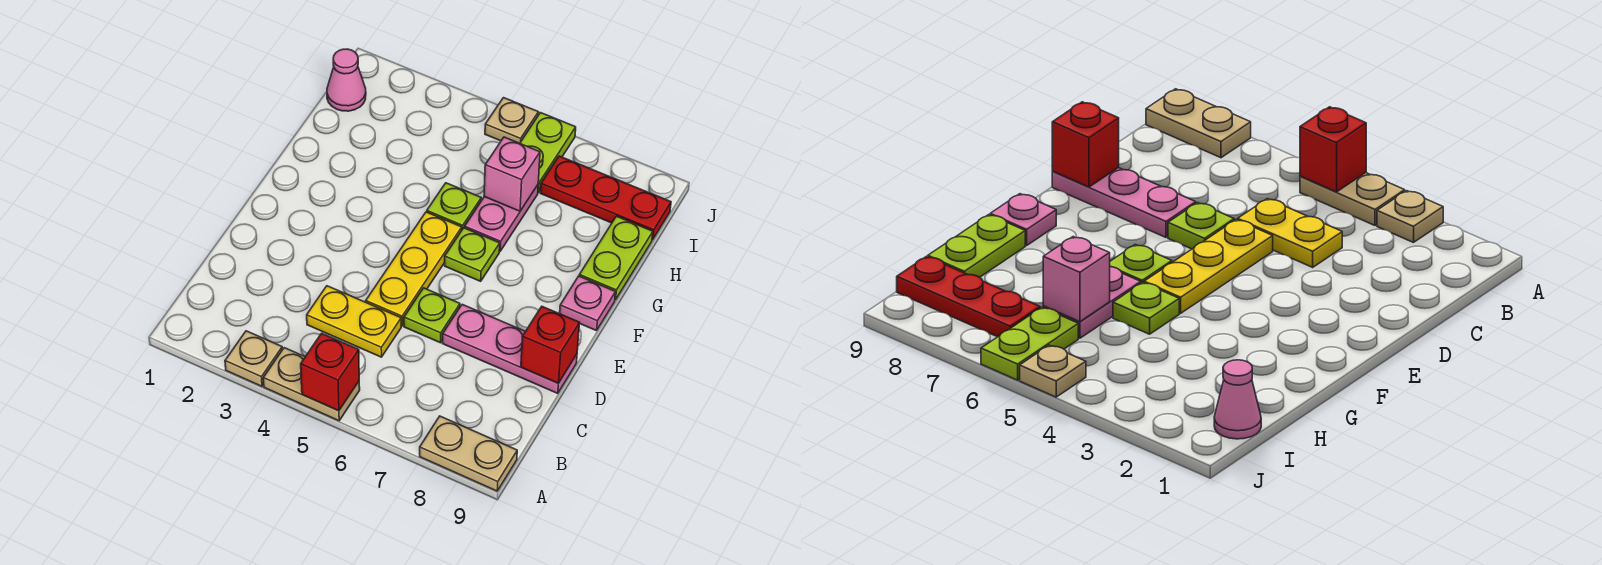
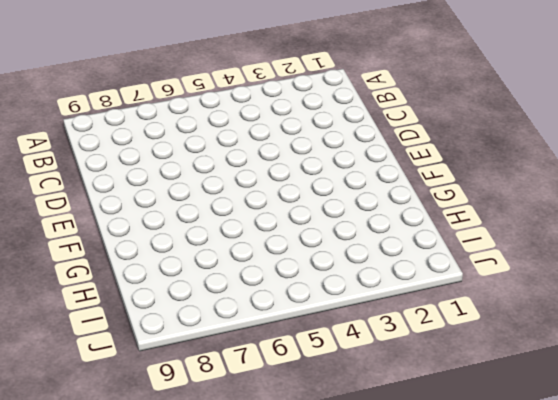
none -> tan plate A3 level 1
none -> tan plate A4:A5 level 1
none -> tan plate A8:A9 level 1

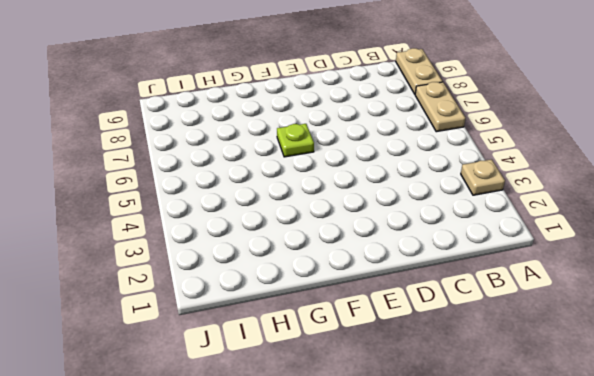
tan plate A6:A7 level 1 -> tan plate A4:A5 level 1
none -> yellow plate C4:C5 level 1
none -> yellow plate D5:F5 level 1
none -> lime plate D6 level 1

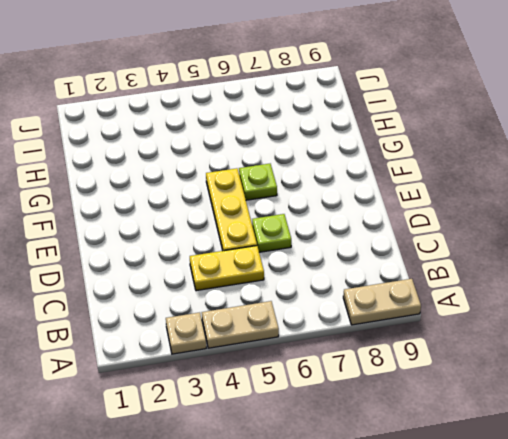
none -> pink plate D7:D9 level 1
none -> pink plate F9 level 1
none -> lime plate G5 level 1

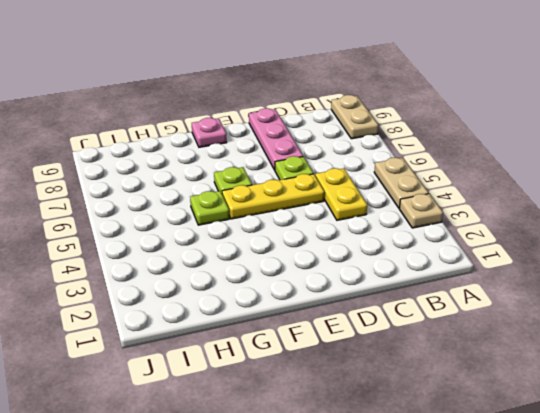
none -> pink plate G6:H6 level 1
none -> lime plate G9:H9 level 1
none -> pink cone I1 level 1

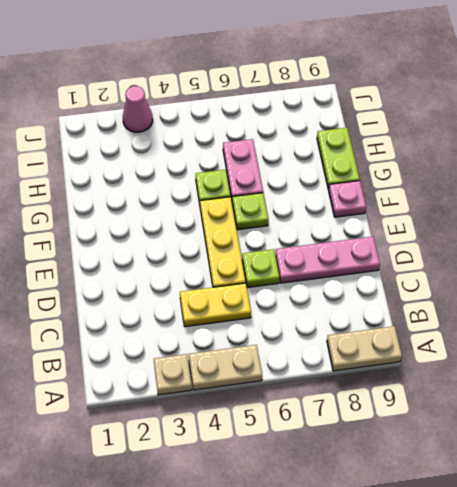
pink cone J3 level 1 -> pink cone I1 level 1
none -> lime plate I6:J6 level 1
none -> red plate I7:I9 level 1
none -> tan plate J5 level 1

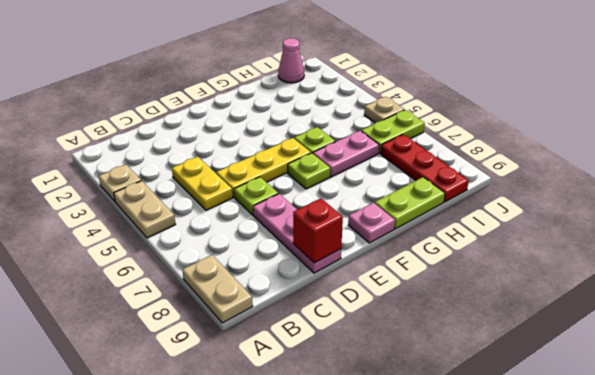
none -> red brick A5 level 2
none -> pink brick H6 level 2

